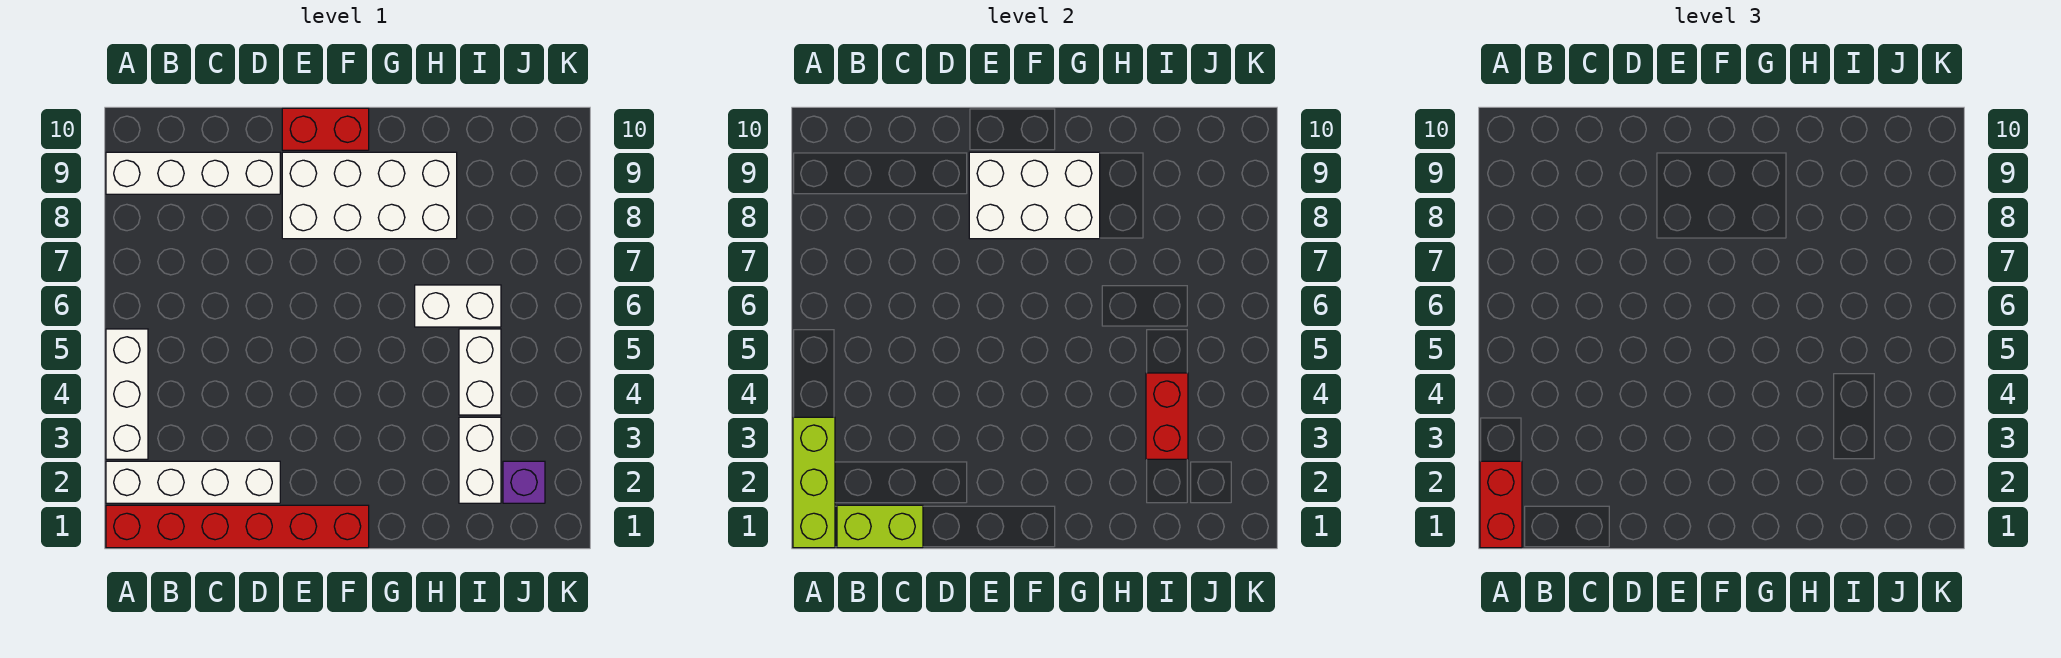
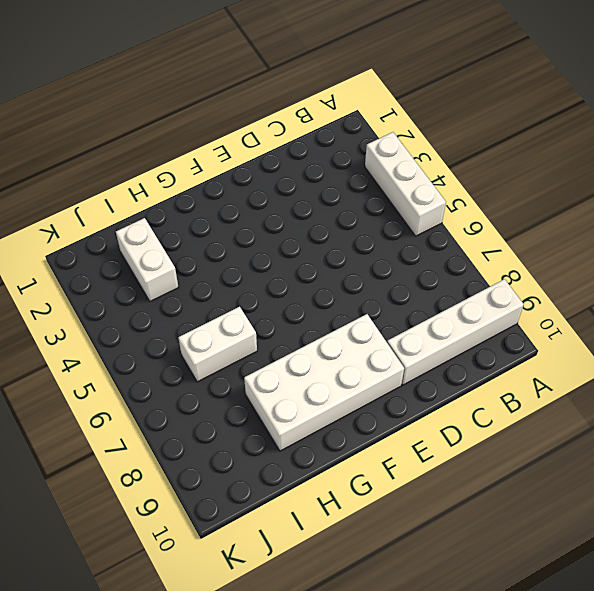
none -> red brick A1:F1 level 1
none -> white brick A2:D2 level 1
none -> red brick E10:F10 level 1

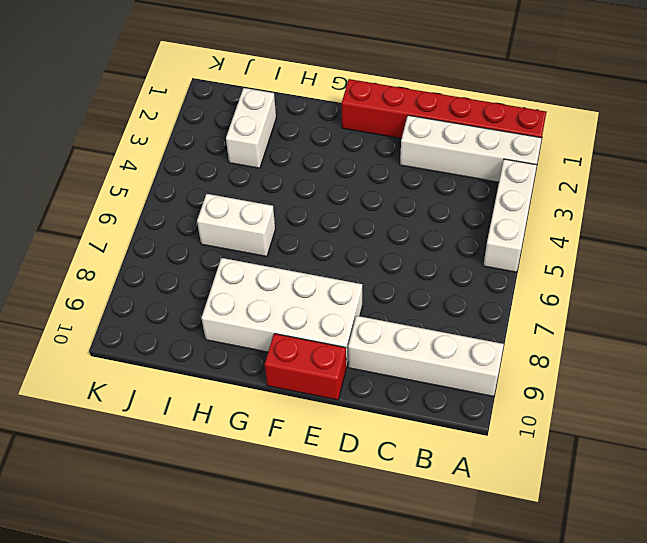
none -> white brick I4:I5 level 1
none -> purple brick J2 level 1
none -> lime brick A1:A3 level 2

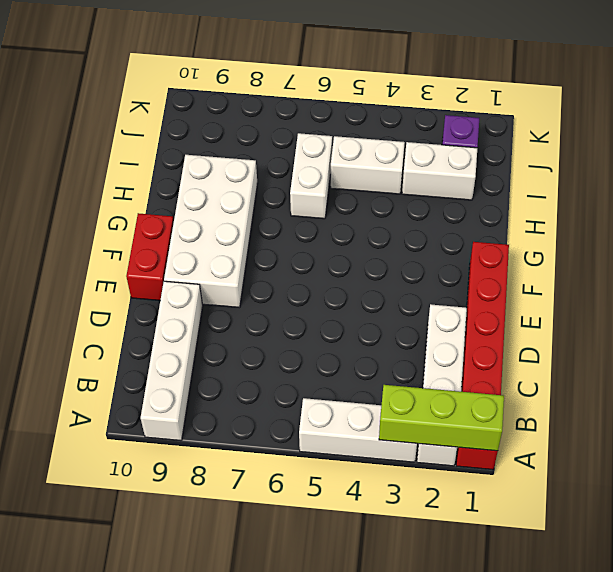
none -> lime brick B1:C1 level 2
none -> white brick E8:G9 level 2
none -> red brick I3:I4 level 2

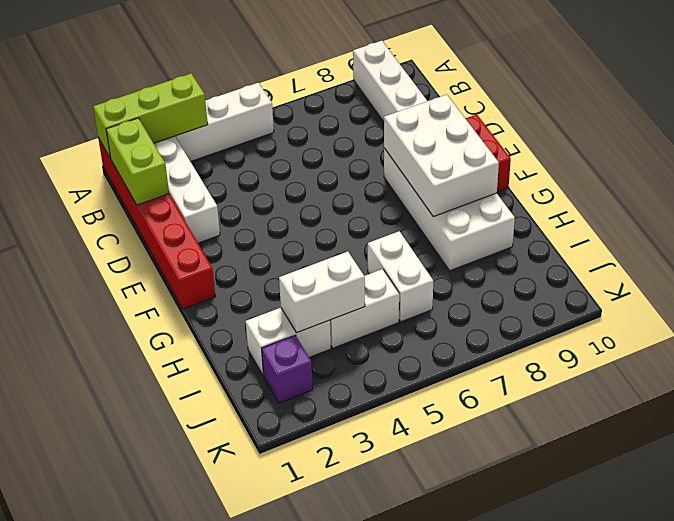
white brick I3:I4 level 2 -> red brick I3:I4 level 2
none -> red brick A1:A2 level 3

